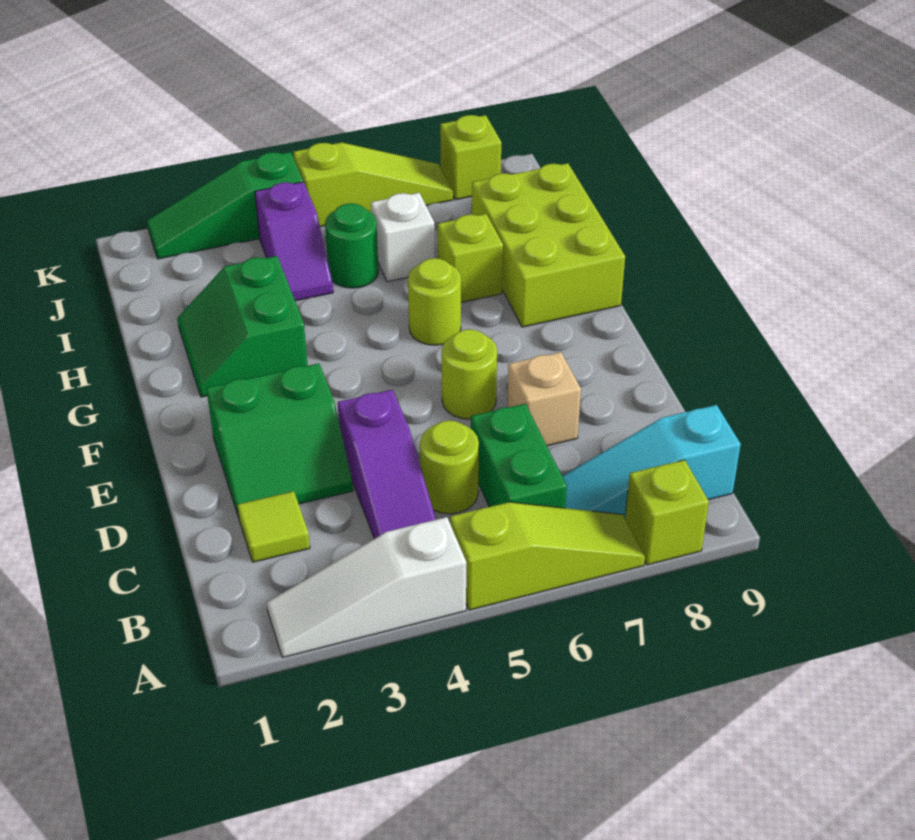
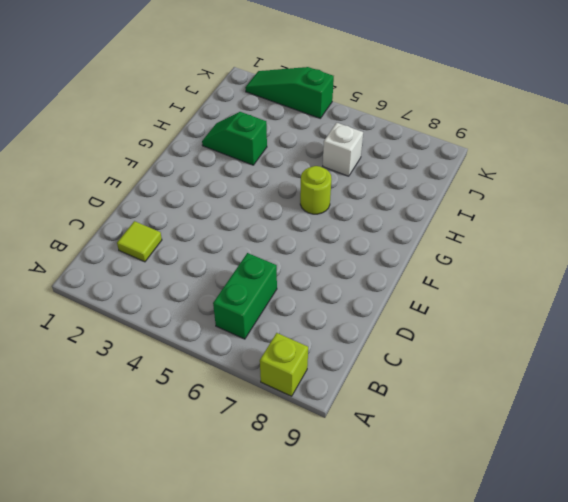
green slope H2:H3 level 1 top 3 -> green slope G2:H3 level 1 top 3
none -> white slope A2:A4 level 1 top 4
none -> lime slope A5:A7 level 1 top 5
none -> purple slope B4:D4 level 1 top D

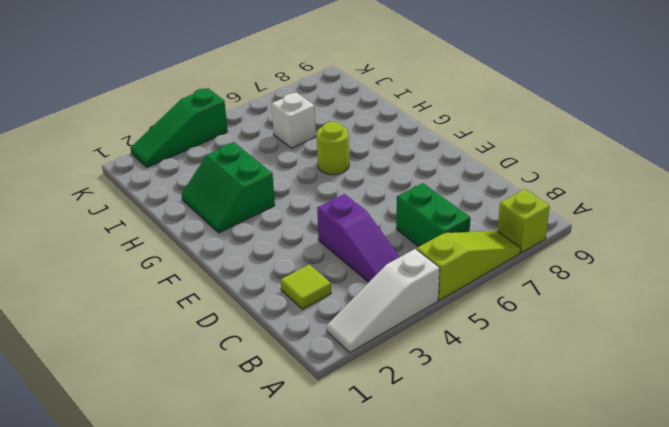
none -> cyan slope B7:B9 level 1 top 9
none -> lime round brick C5 level 1
none -> green slope D2:E3 level 1 top E

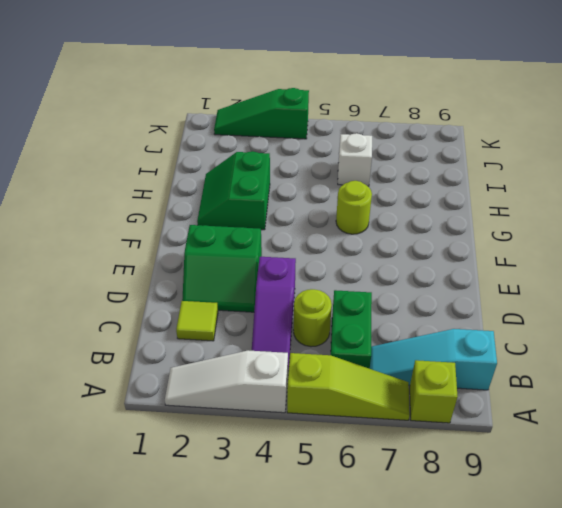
none -> tan brick D7 level 1
none -> lime round brick E6 level 1
none -> lime brick G8:I9 level 1

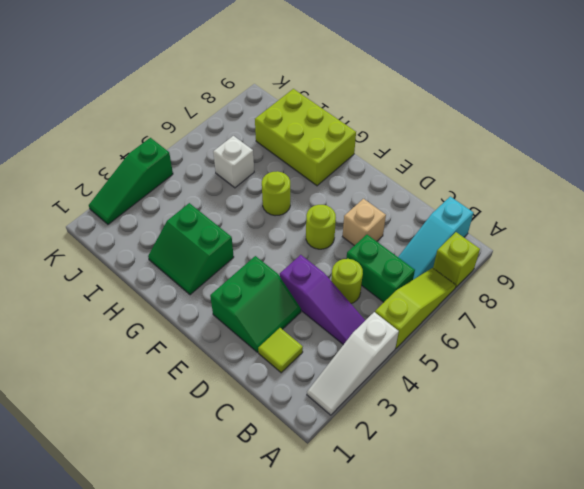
none -> lime brick H7 level 1
none -> purple slope I4:J4 level 1 top J
none -> green round brick I5 level 1

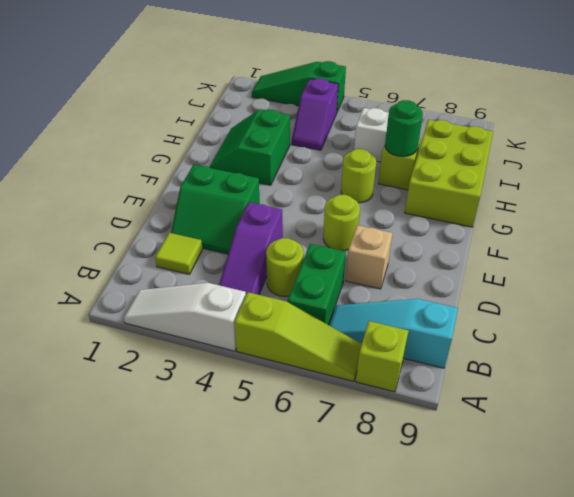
green round brick H7 level 2 -> green round brick I5 level 1
none -> lime slope K5:K7 level 1 top 5
none -> lime brick K8 level 1

